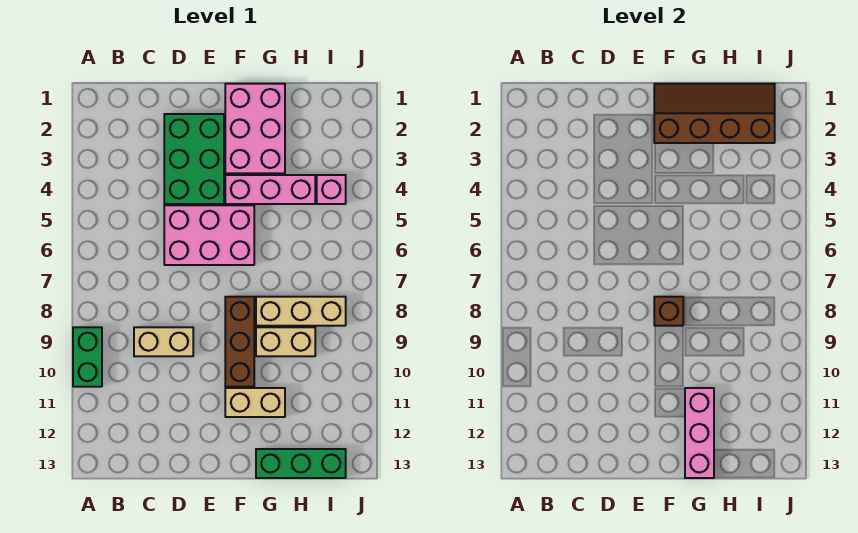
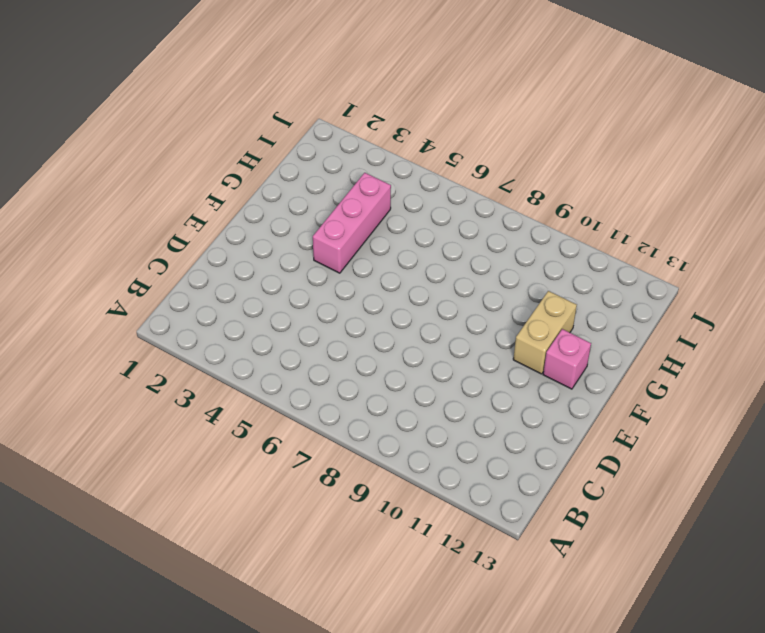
pink brick F12 level 1 -> pink brick I4 level 1
none -> green brick A9:A10 level 1
none -> tan brick C9:D9 level 1
none -> green brick D2:E4 level 1

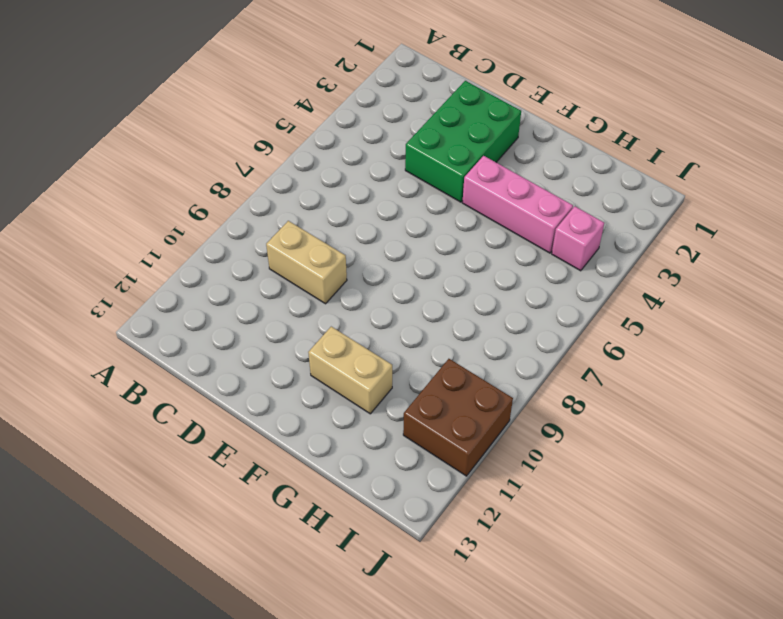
brown brick I10:J11 level 1 -> none
none -> green brick A9:A10 level 1
none -> pink brick D5:F6 level 1
none -> pink brick F1:G3 level 1

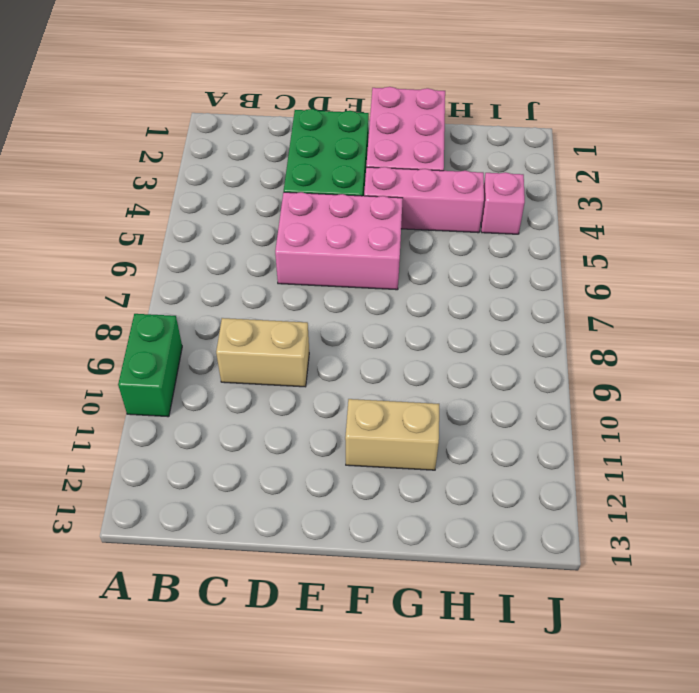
none -> brown brick F8:F10 level 1
none -> tan brick G8:I8 level 1
none -> tan brick G9:H9 level 1

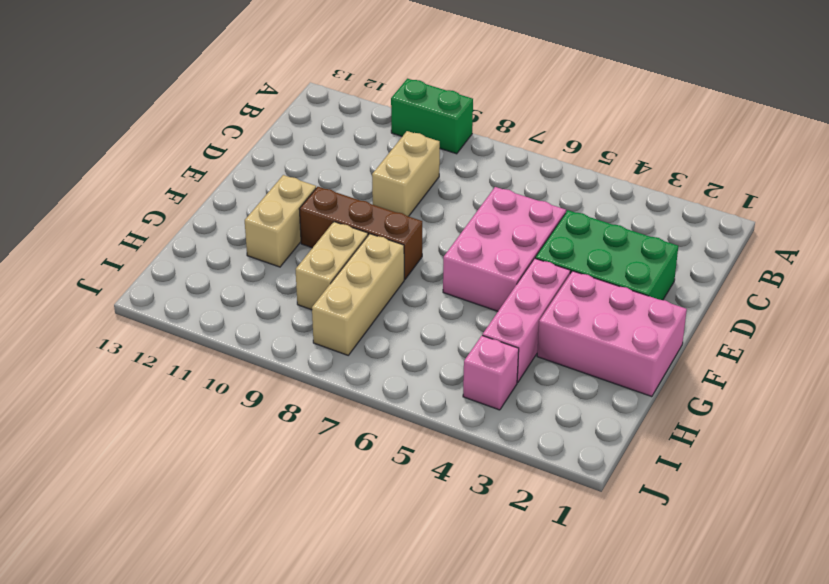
none -> green brick G13:I13 level 1
none -> brown slope F1:I2 level 2 top 2
none -> brown brick F8 level 2

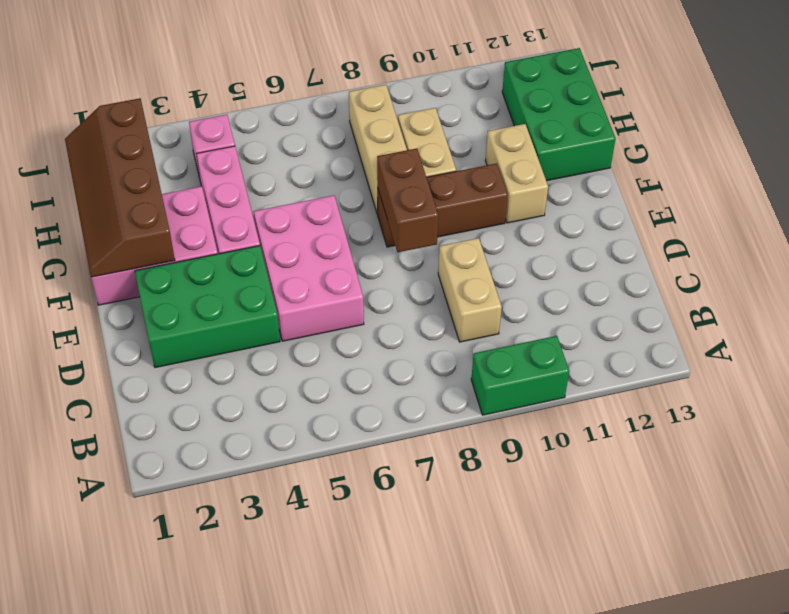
brown brick E8:F8 level 2 -> brown brick F8 level 2
green brick G12:I13 level 1 -> green brick G13:I13 level 1
none -> pink brick G11:G13 level 2

